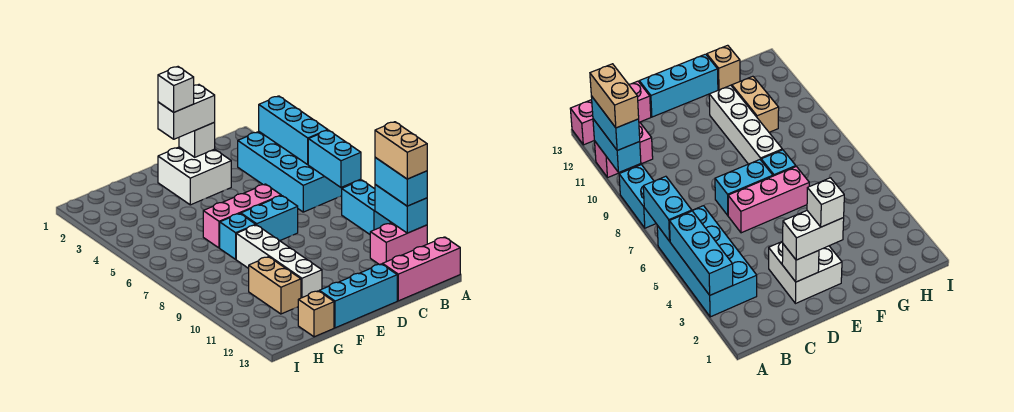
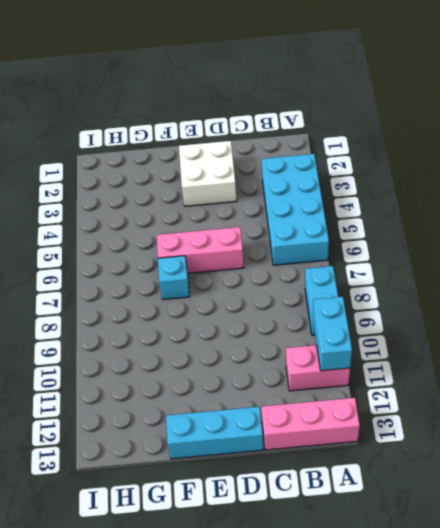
none -> cyan brick D7:E7 level 1
none -> white brick F8:F11 level 1
none -> tan brick G10:G11 level 1

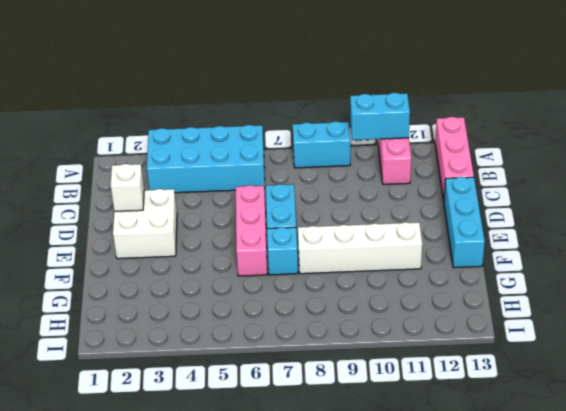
none -> tan brick G10:G11 level 1
none -> tan brick G13 level 1
none -> cyan brick A3:A5 level 2

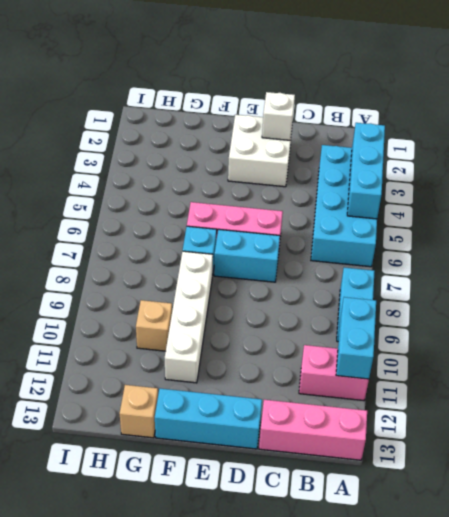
tan brick G10 level 1 -> tan brick G10:G11 level 1
none -> cyan brick A6:A7 level 2
none -> cyan brick A10:A11 level 3
none -> white brick D2:E2 level 3

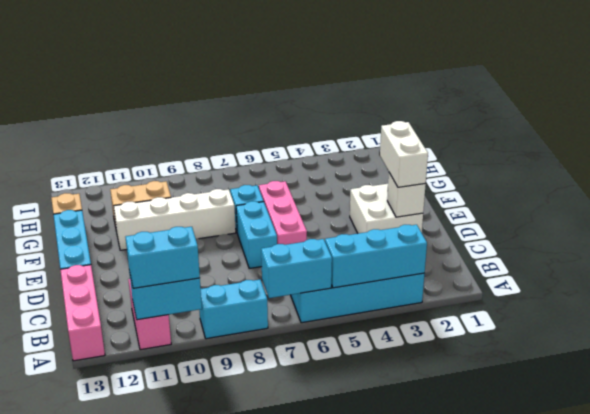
none -> tan brick A10:A11 level 4
none -> white brick E2 level 4

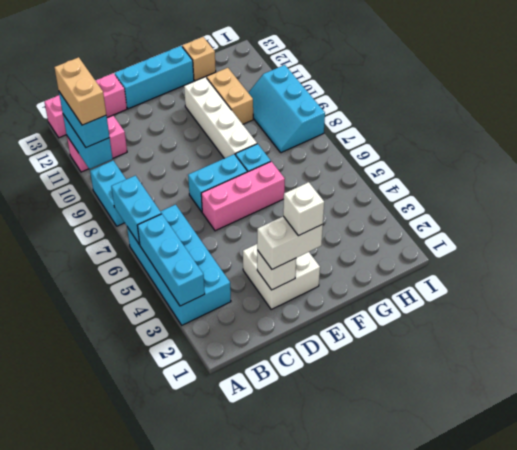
cyan slope H8:I10 level 1 top I -> none

